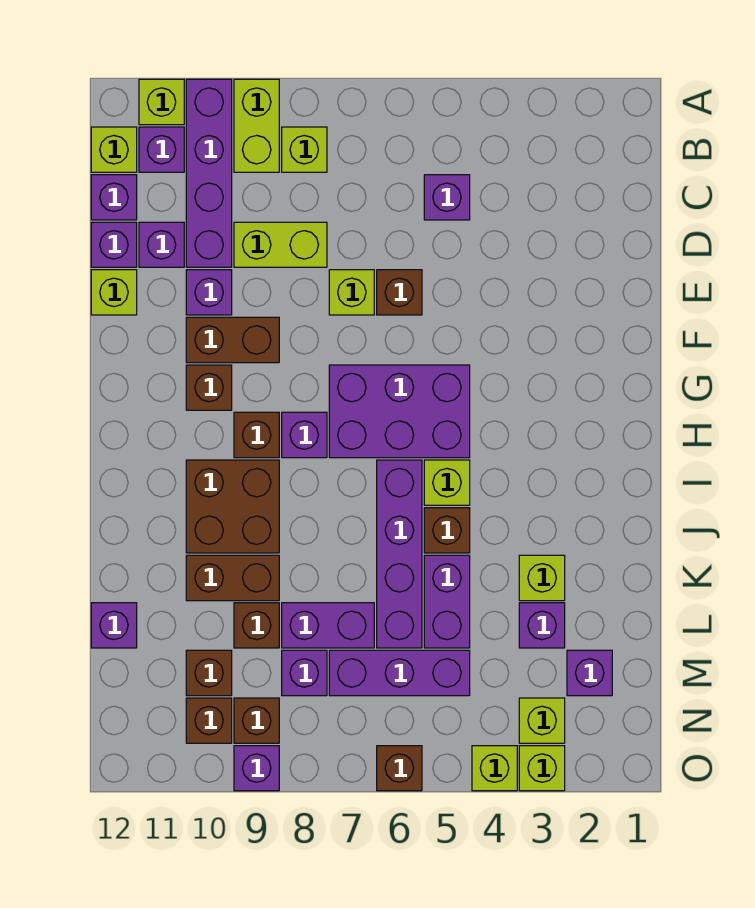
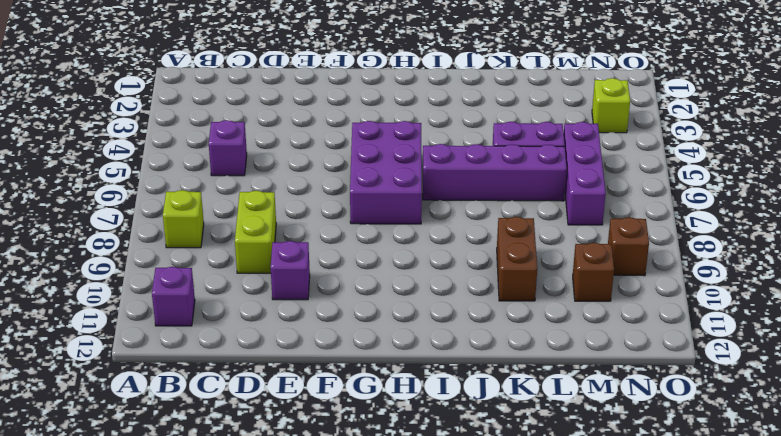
none -> lime brick A9:B9 level 1
none -> purple brick A10:D10 level 1
none -> lime brick A11 level 1
none -> lime brick B12 level 1

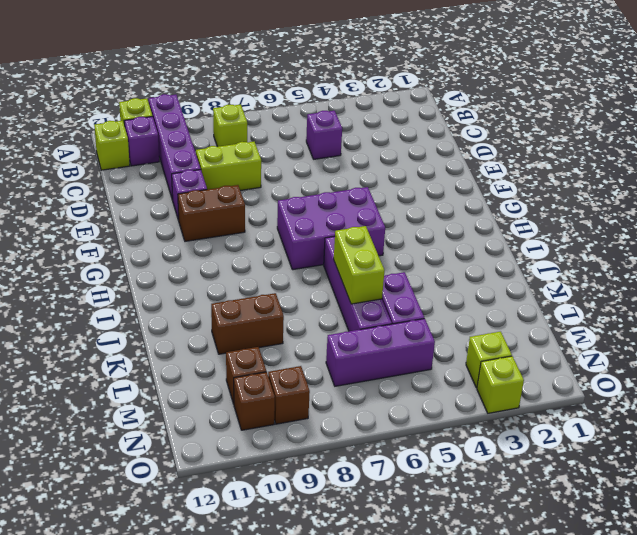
lime brick J6:K6 level 2 -> lime brick A9:B9 level 1
none -> purple brick C12 level 1
none -> purple brick D11 level 1
none -> purple brick D12 level 1
none -> brown brick E6 level 1

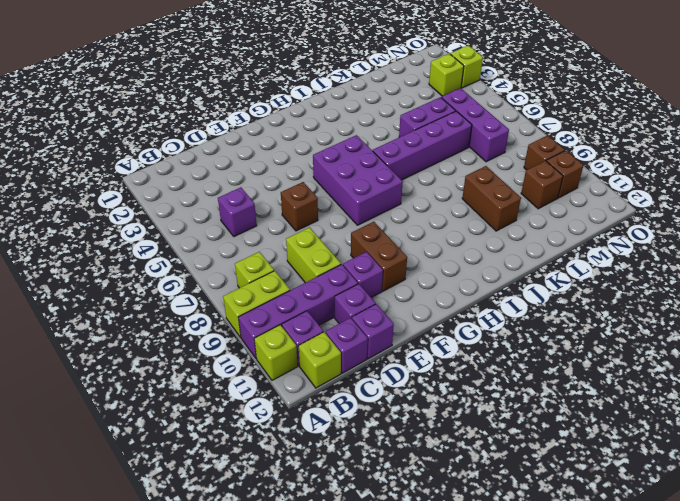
none -> lime brick E7 level 1
none -> lime brick E12 level 1
none -> brown brick G10 level 1
none -> purple brick H8 level 1

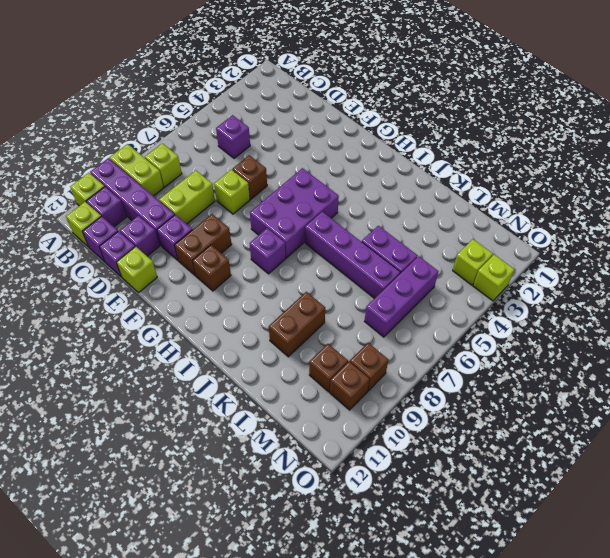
none -> brown brick H9 level 1
none -> lime brick I5 level 1
none -> brown brick I9:J10 level 1
none -> brown brick J5 level 1

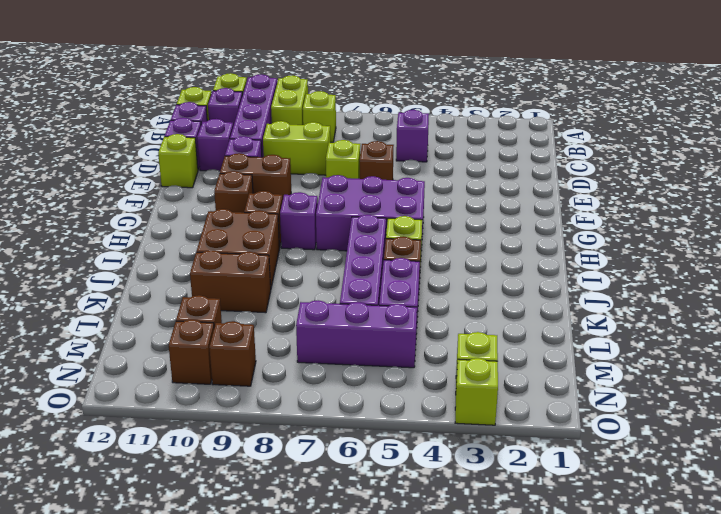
none -> lime brick K3 level 1
none -> purple brick L3 level 1
none -> purple brick L7:L8 level 1
none -> brown brick L9 level 1

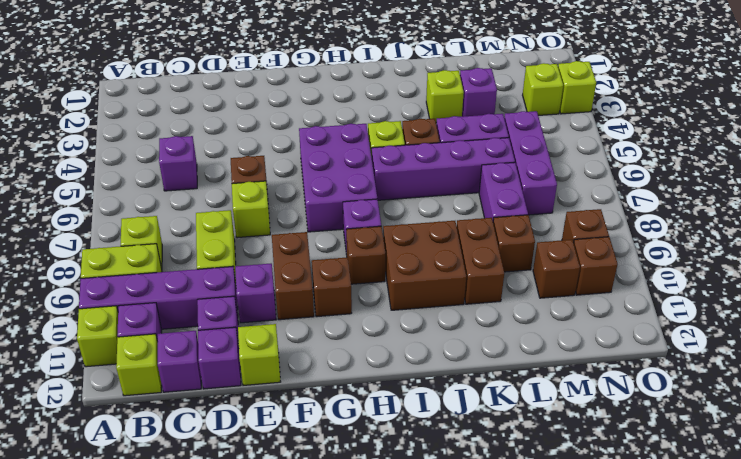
none -> purple brick L12 level 1
none -> purple brick M2 level 1
none -> purple brick M8 level 1
none -> lime brick O4 level 1

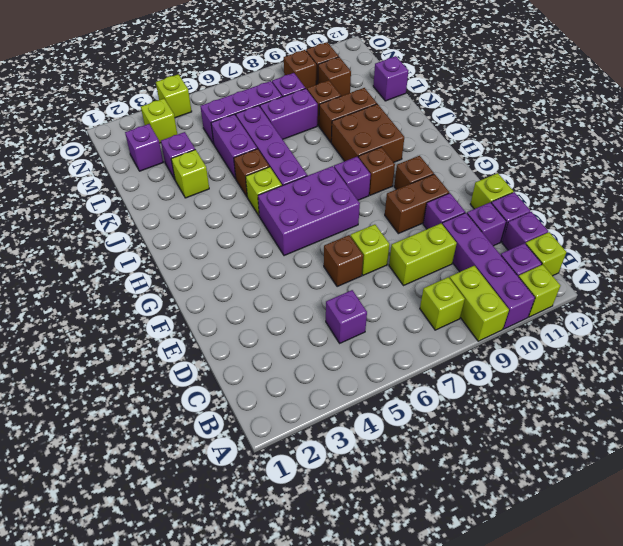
none -> lime brick O3 level 1
none -> brown brick O6 level 1
none -> purple brick O9 level 1

